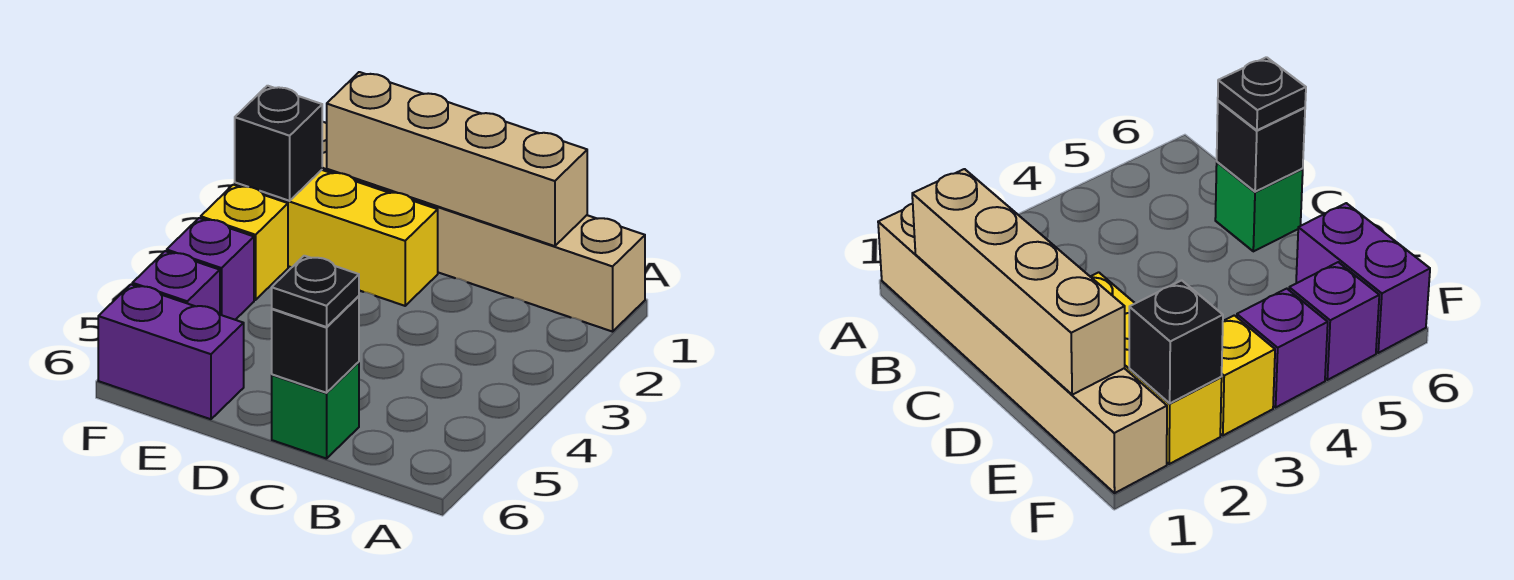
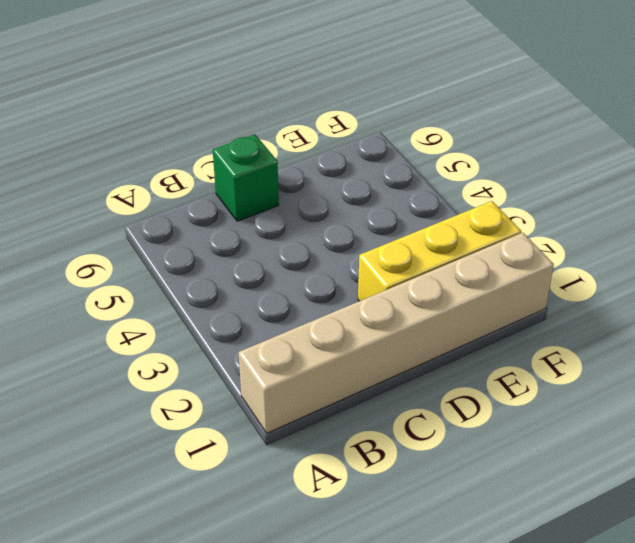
none -> purple brick E6:F6 level 1
none -> yellow brick F3 level 1

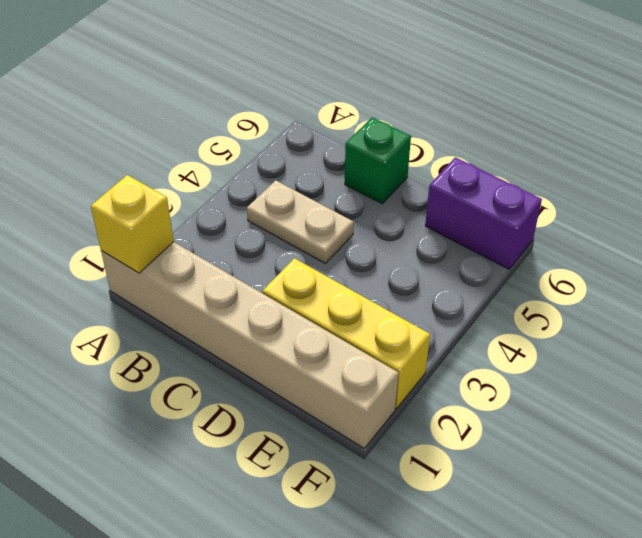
yellow brick A1 level 2 -> yellow brick F3 level 1
tan plate B4:C4 level 1 -> none
none -> purple brick F4 level 1
none -> purple brick F5 level 1

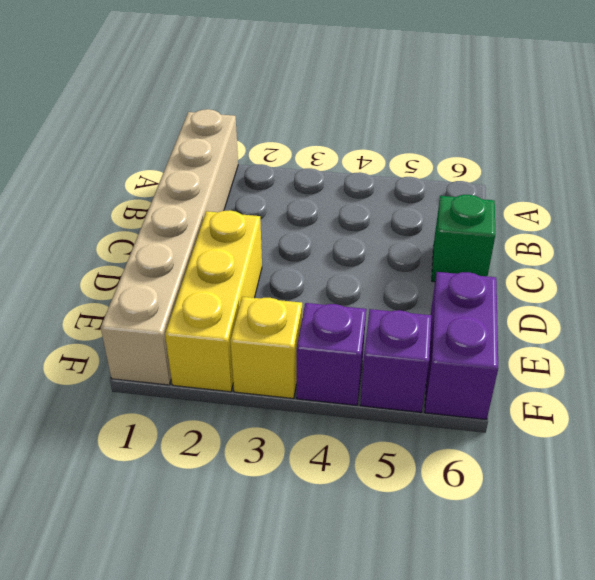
none -> tan brick B1:E1 level 2
none -> black brick C6 level 2

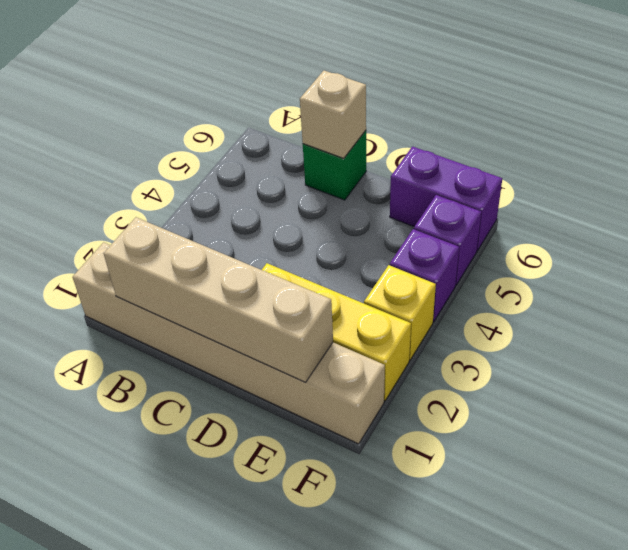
tan brick C6 level 2 -> black brick C6 level 2
none -> black brick F2 level 2
none -> black plate C6 level 3

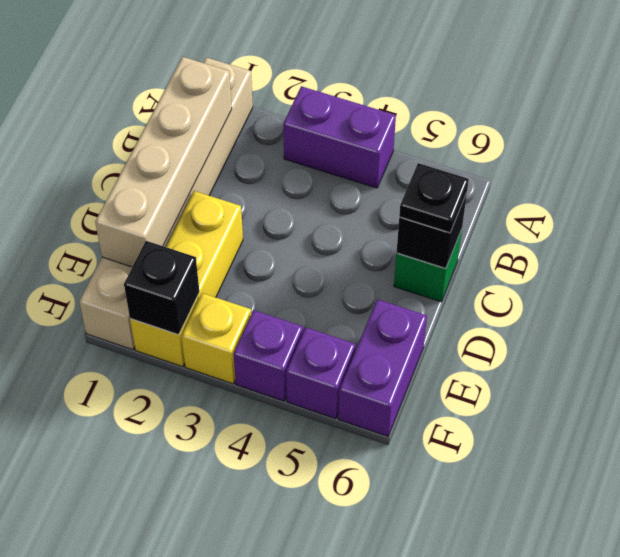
purple brick A3:A4 level 1 -> none

